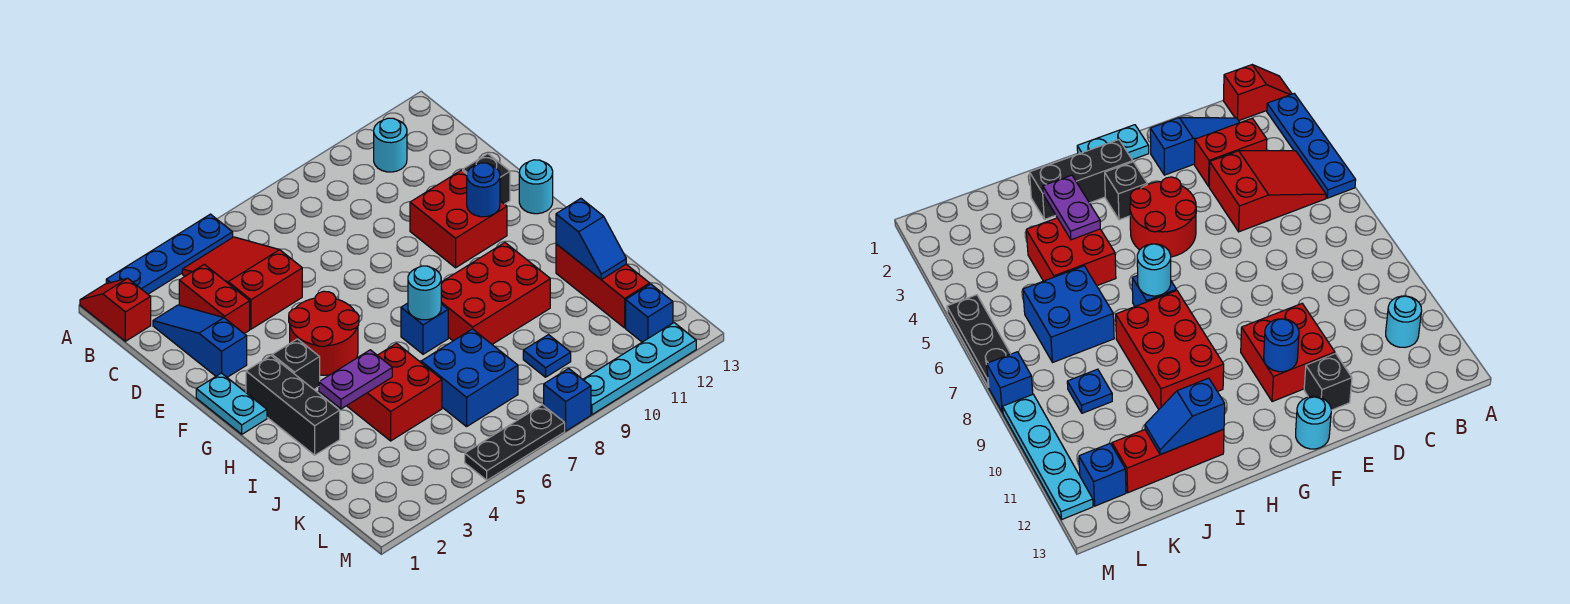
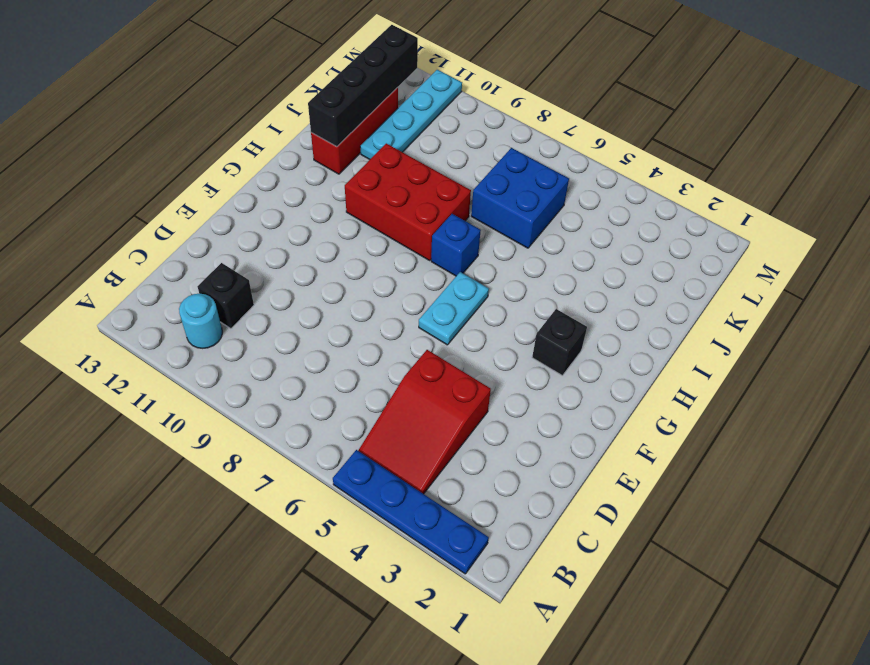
black brick C11 level 1 -> black brick E12 level 1
cyan plate F6:G6 level 1 -> cyan plate F1:G1 level 1
black brick I12:L12 level 2 -> blue slope I12:J12 level 2 top I
cyan plate J11:M11 level 1 -> cyan plate M9:M12 level 1
none -> red slope A1:B1 level 1 top B
none -> blue slope C2:E2 level 1 top E
none -> red brick C3:D3 level 1

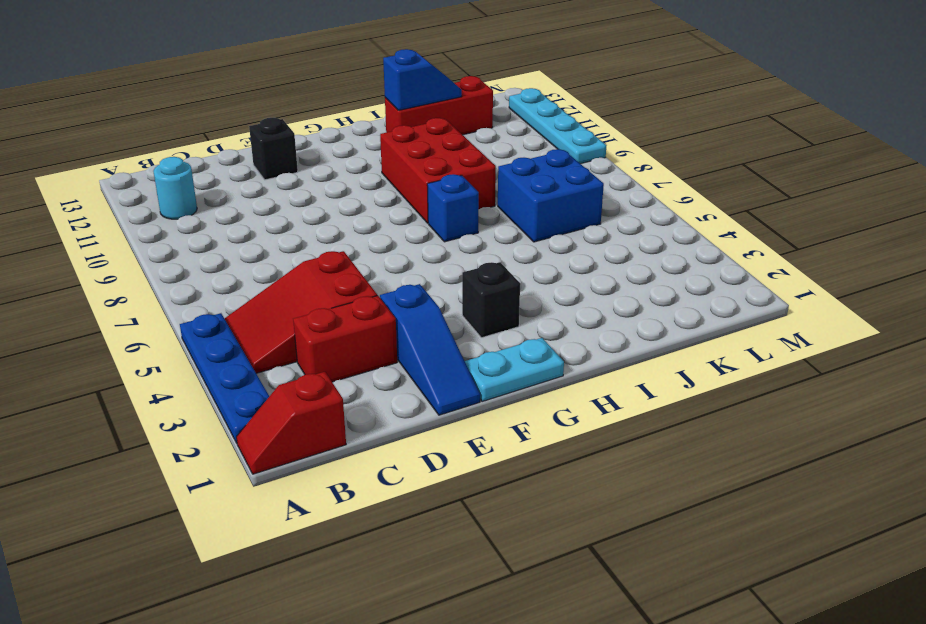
blue slope E1:E3 level 1 top 3 -> blue slope C2:E2 level 1 top E
none -> red brick E10:F11 level 1
none -> red round brick F4:G5 level 1
none -> cyan round brick F13 level 1

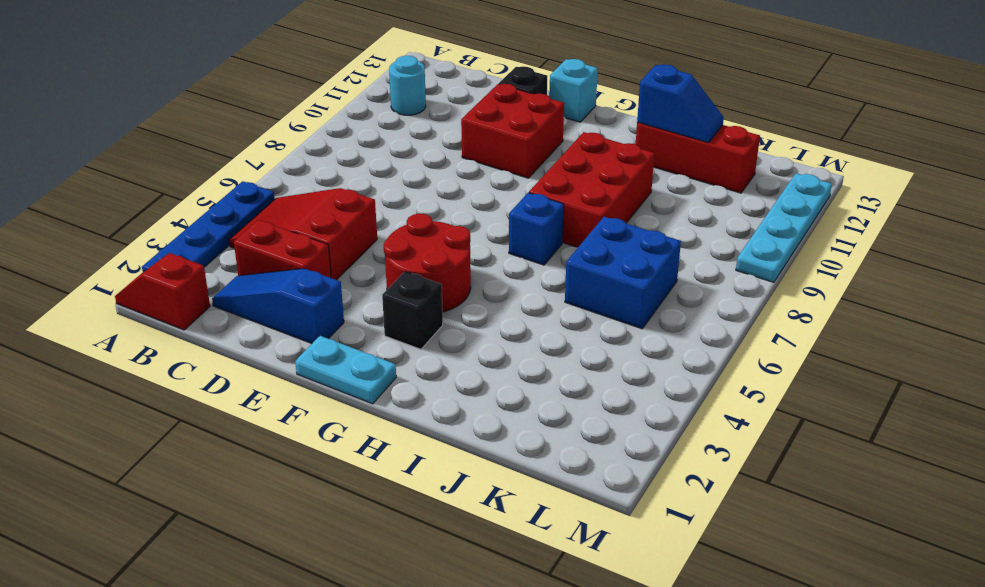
cyan brick F13 level 1 -> cyan round brick F13 level 1
none -> black brick G2:I2 level 1
none -> red brick I4:J5 level 1
none -> blue plate K9 level 1

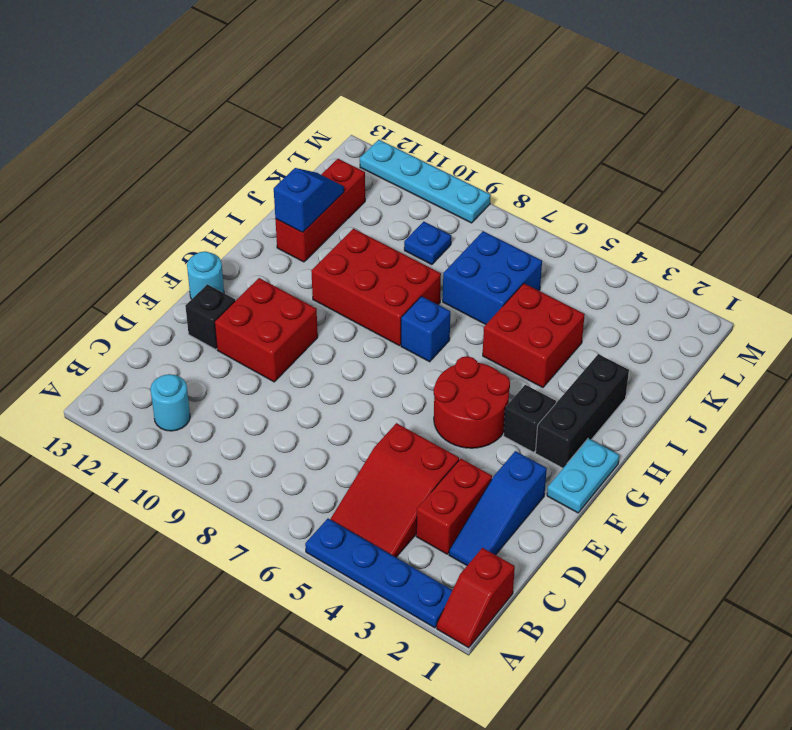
none -> blue brick L12 level 1
none -> black plate M5:M7 level 1
none -> blue brick M8 level 1

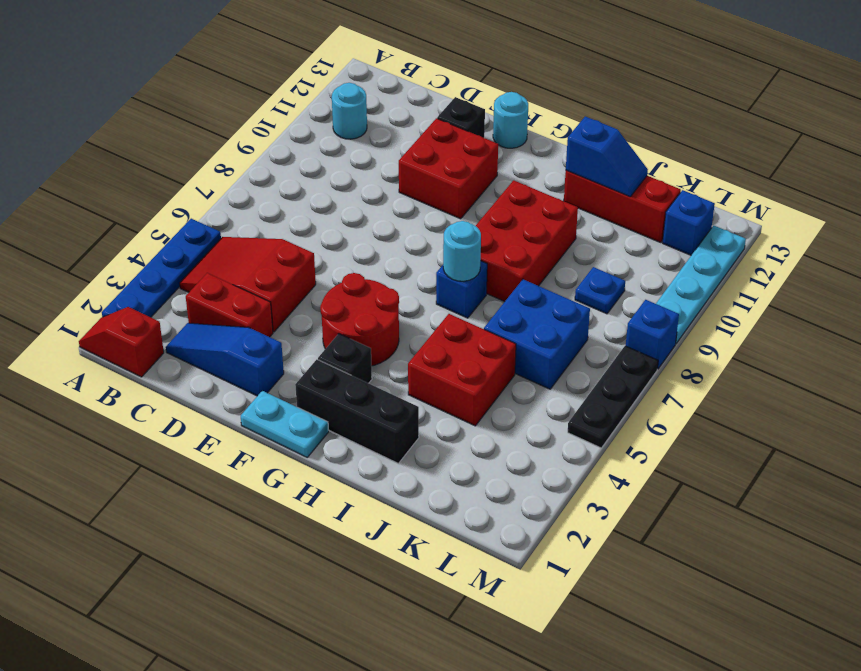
none -> blue round brick F11 level 2
none -> purple plate I3:I4 level 2

